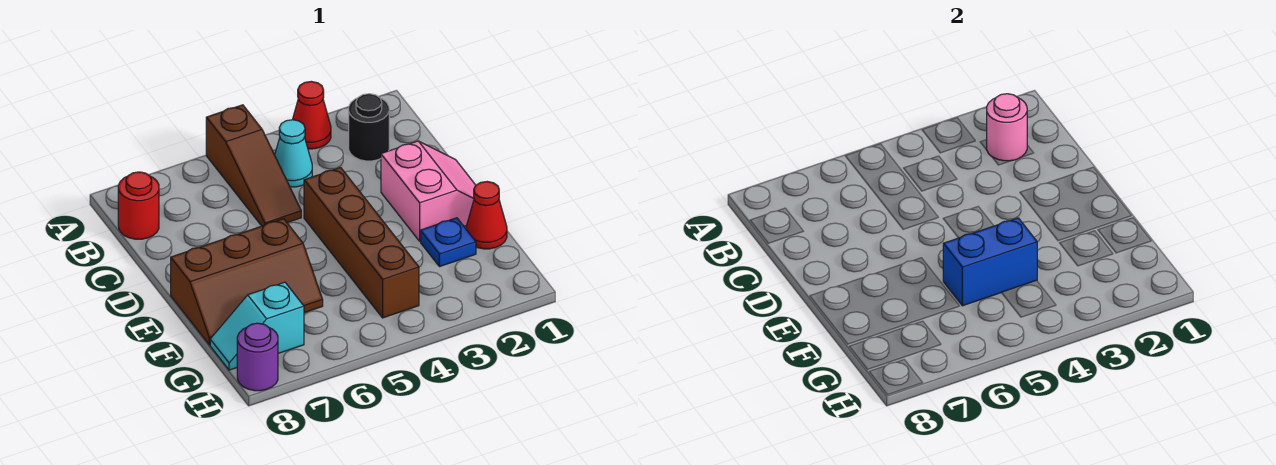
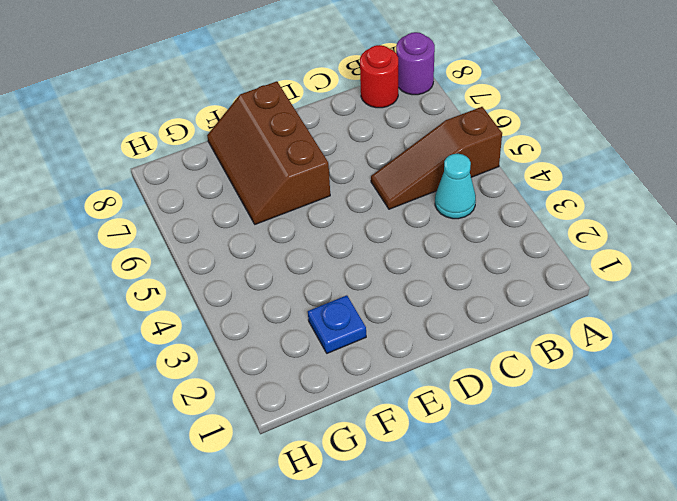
purple round brick A8 level 1 -> purple round brick H8 level 1
none -> red cone A3 level 1
none -> black round brick B2 level 1
none -> pink slope D1:E2 level 1 top 2

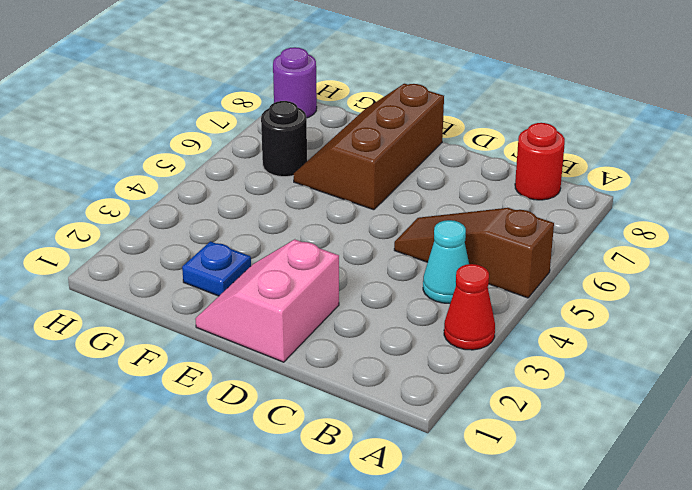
pink slope D1:E2 level 1 top D -> pink slope D1:E2 level 1 top 2
black round brick G6 level 1 -> black round brick B2 level 1
none -> brown brick D4:G4 level 1
none -> red cone F1 level 1
none -> cyan slope G7:G8 level 1 top 7

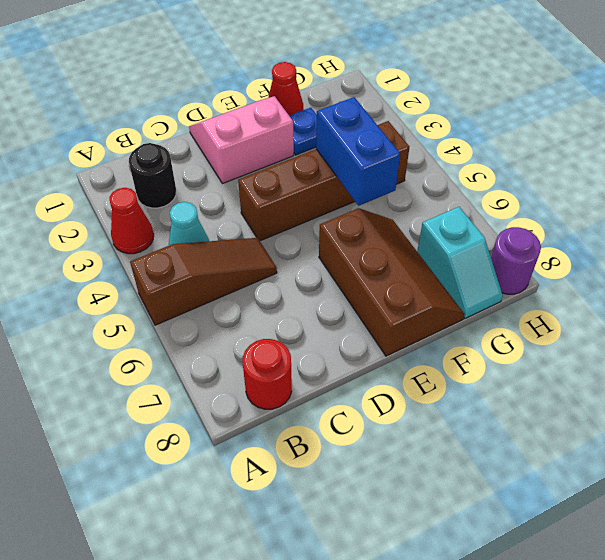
none -> pink round brick B2 level 2

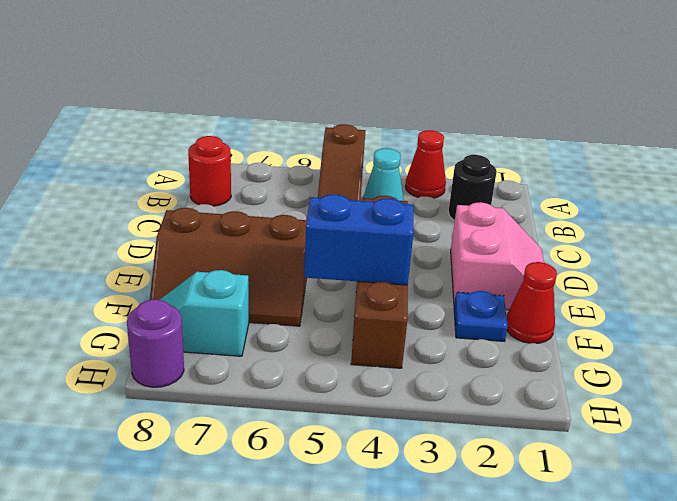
none -> pink round brick B2 level 2

